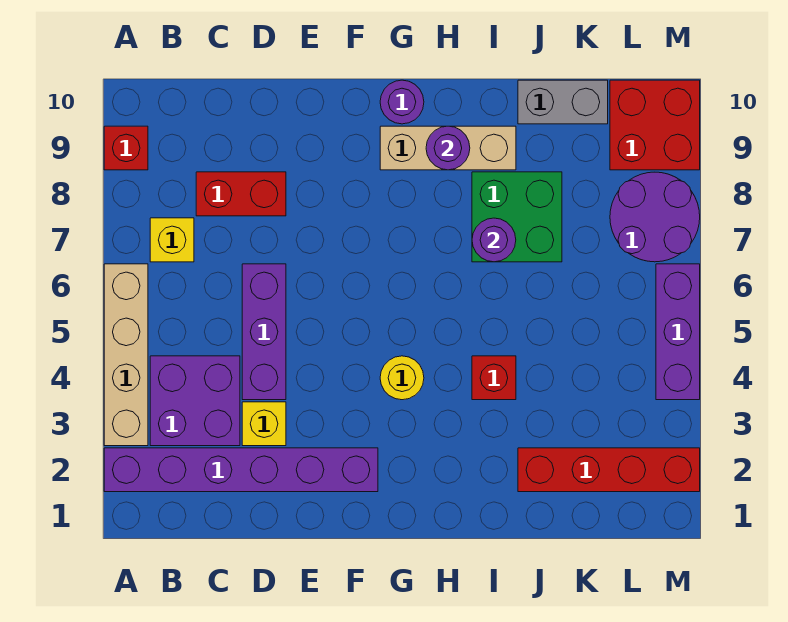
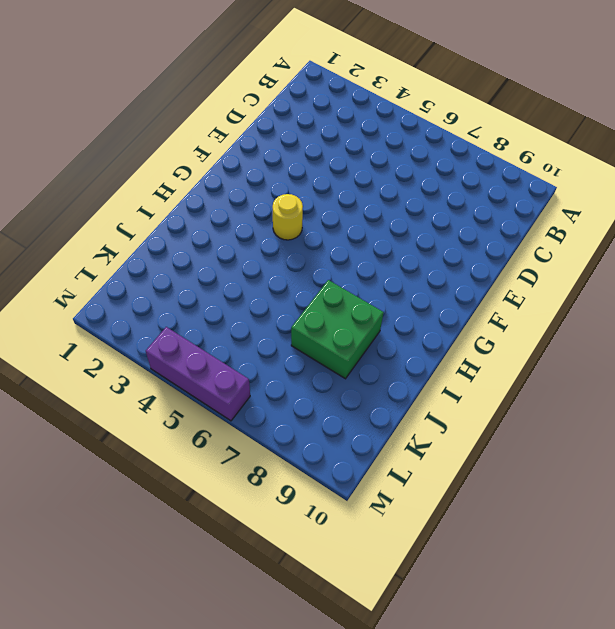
none -> purple brick A2:F2 level 1
none -> tan brick A3:A6 level 1
none -> red brick A9 level 1

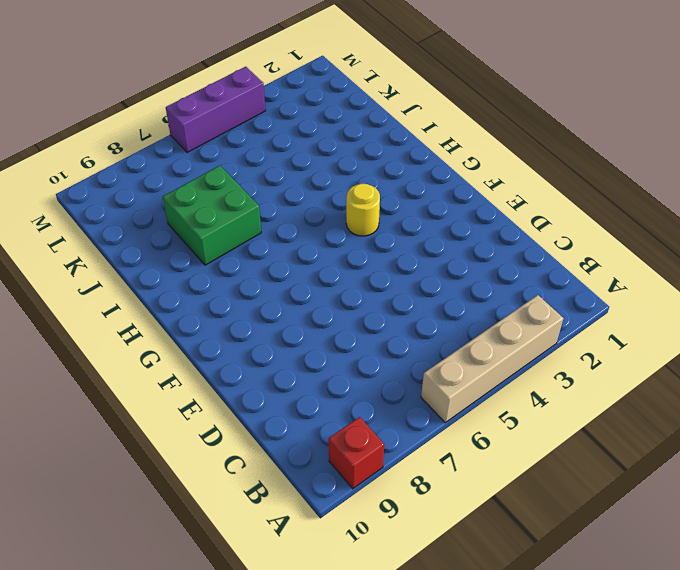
none -> purple brick A2:F2 level 1
none -> purple brick B3:C4 level 1
none -> yellow brick B7 level 1

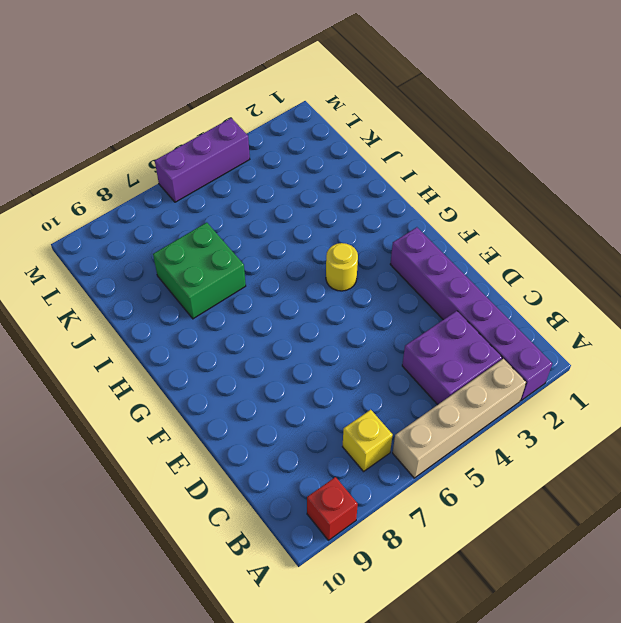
none -> red brick C8:D8 level 1
none -> yellow brick D3 level 1
none -> purple brick D4:D6 level 1

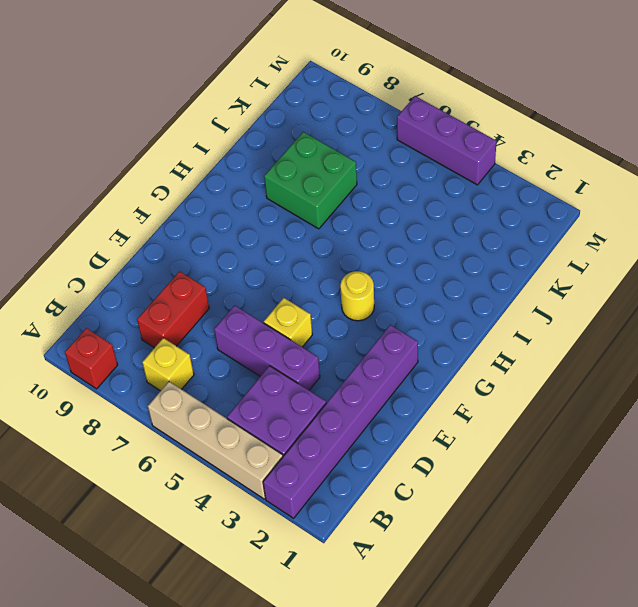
yellow brick E5 level 1 -> yellow brick D3 level 1
none -> tan brick G9:I9 level 1
none -> purple round brick G10 level 1
none -> red brick I4 level 1

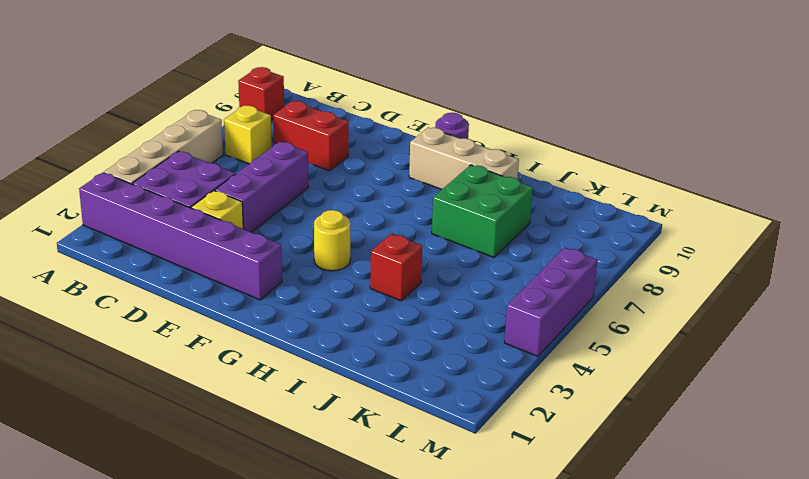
none -> red brick J2:M2 level 1
none -> grey brick J10:K10 level 1
none -> purple round brick L7:M8 level 1

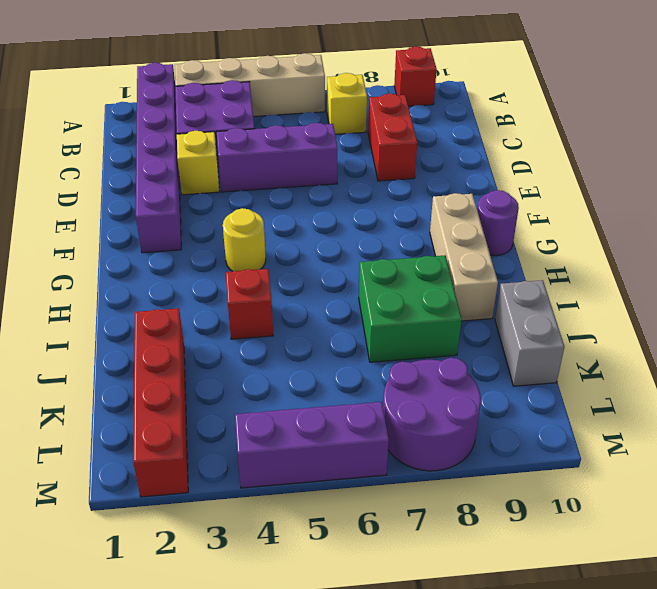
none -> red brick L9:M10 level 1
none -> purple round brick H9 level 2
none -> purple round brick I7 level 2

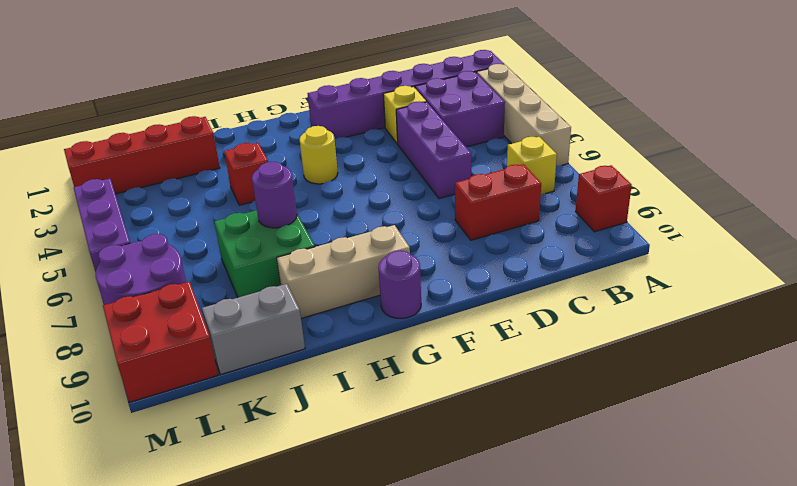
none -> purple round brick H9 level 2

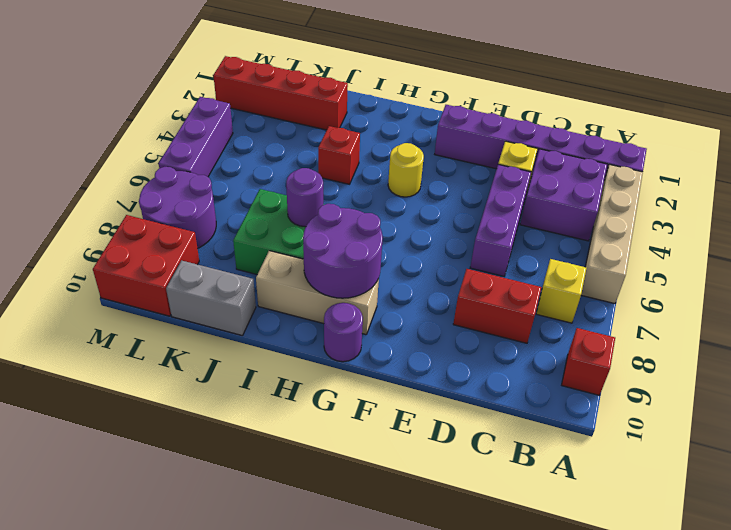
purple round brick G8:H9 level 2 -> purple round brick H9 level 2

